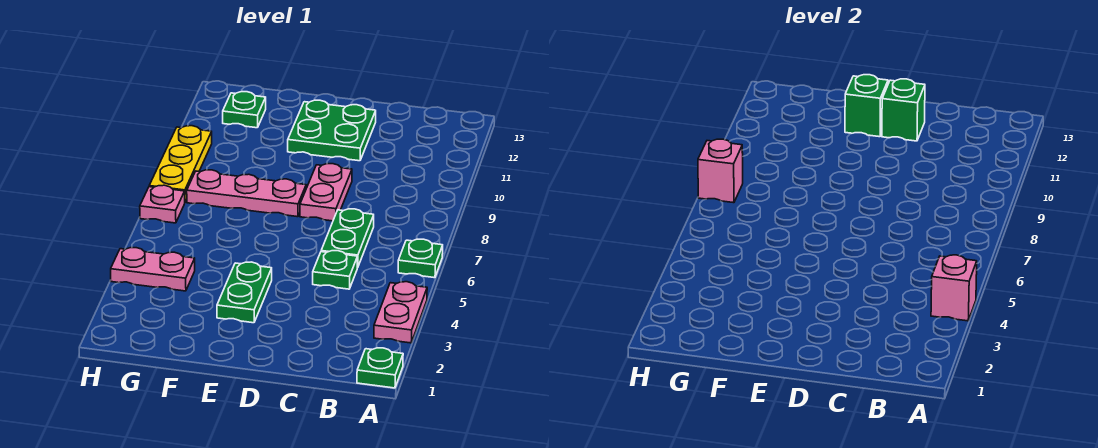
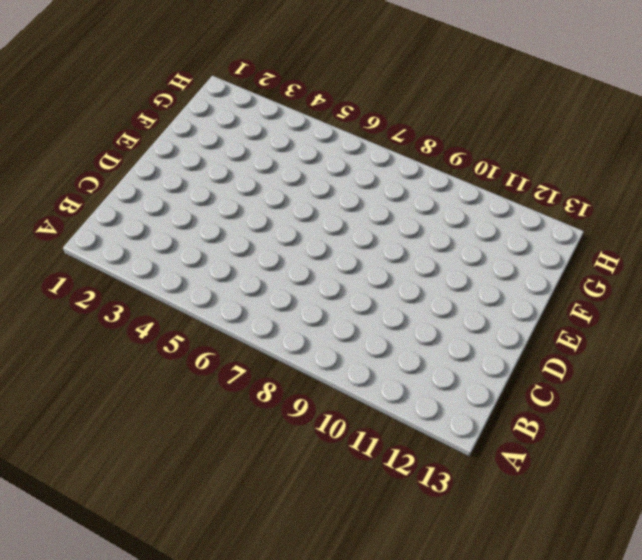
none -> green plate A1 level 1
none -> pink plate A3:A4 level 1
none -> green plate A6 level 1

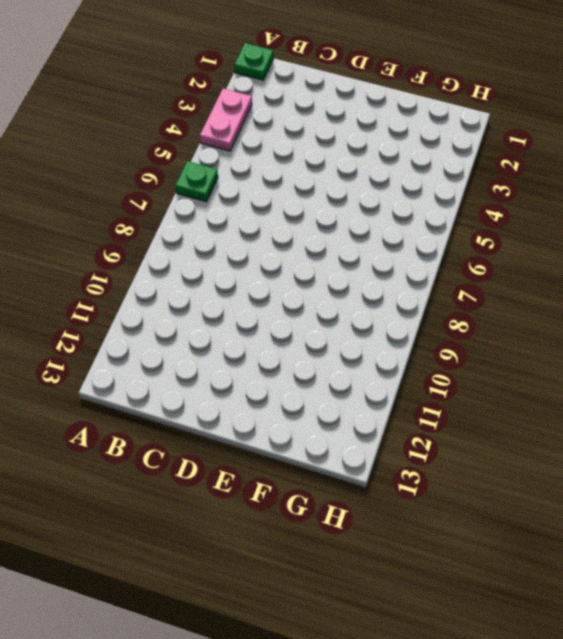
none -> green plate C5 level 1
none -> green plate C6:C7 level 1
none -> pink plate D8:D9 level 1

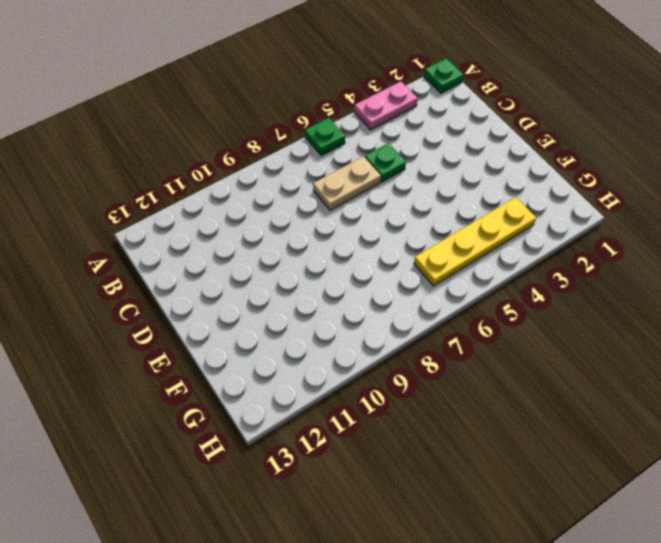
tan plate C6:C7 level 1 -> green plate C6:C7 level 1
yellow plate G3:G6 level 1 -> pink plate G4:H4 level 1
none -> pink plate D8:D9 level 1
none -> green plate D11:E12 level 1
none -> green plate E3:E4 level 1

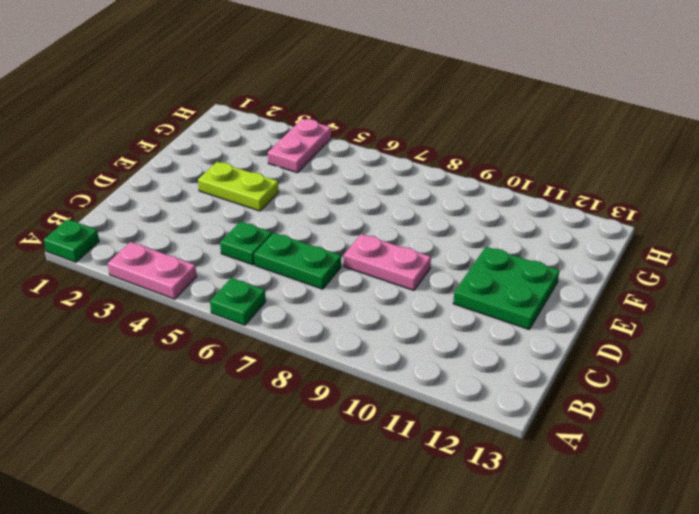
lime plate E3:E4 level 1 -> green plate E3:E4 level 1
none -> pink plate E8:G8 level 1
none -> green plate G12 level 1
none -> pink plate H7 level 1

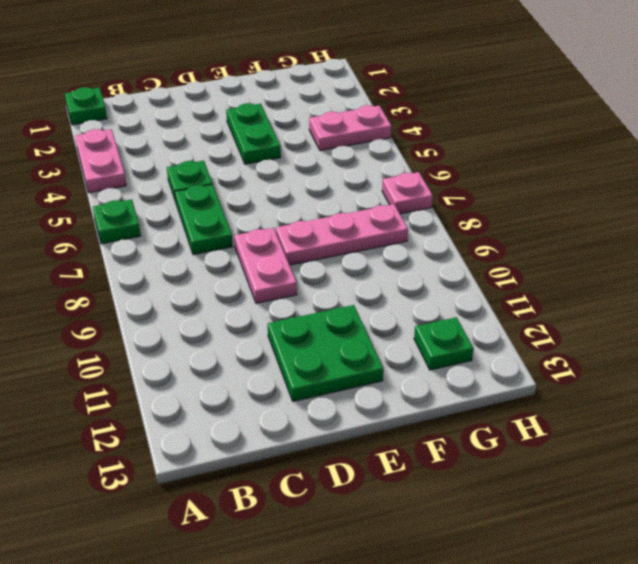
none -> yellow plate H8:H10 level 1
none -> pink brick A4 level 2
none -> green brick D12 level 2

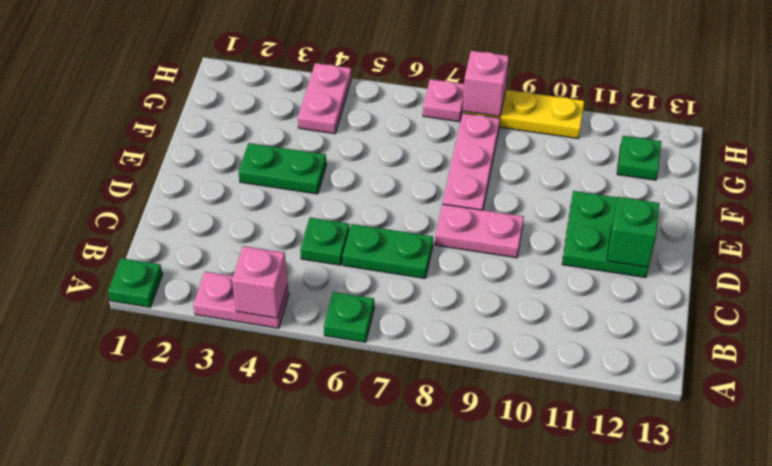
none -> green brick E12 level 2

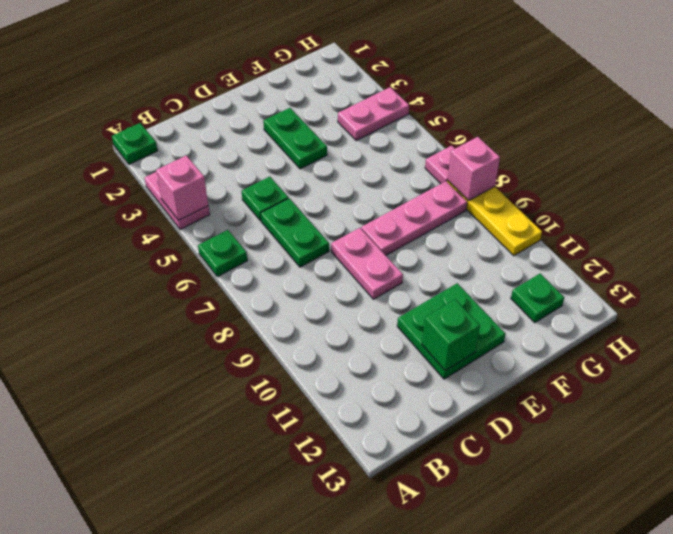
none -> green brick E12 level 2

